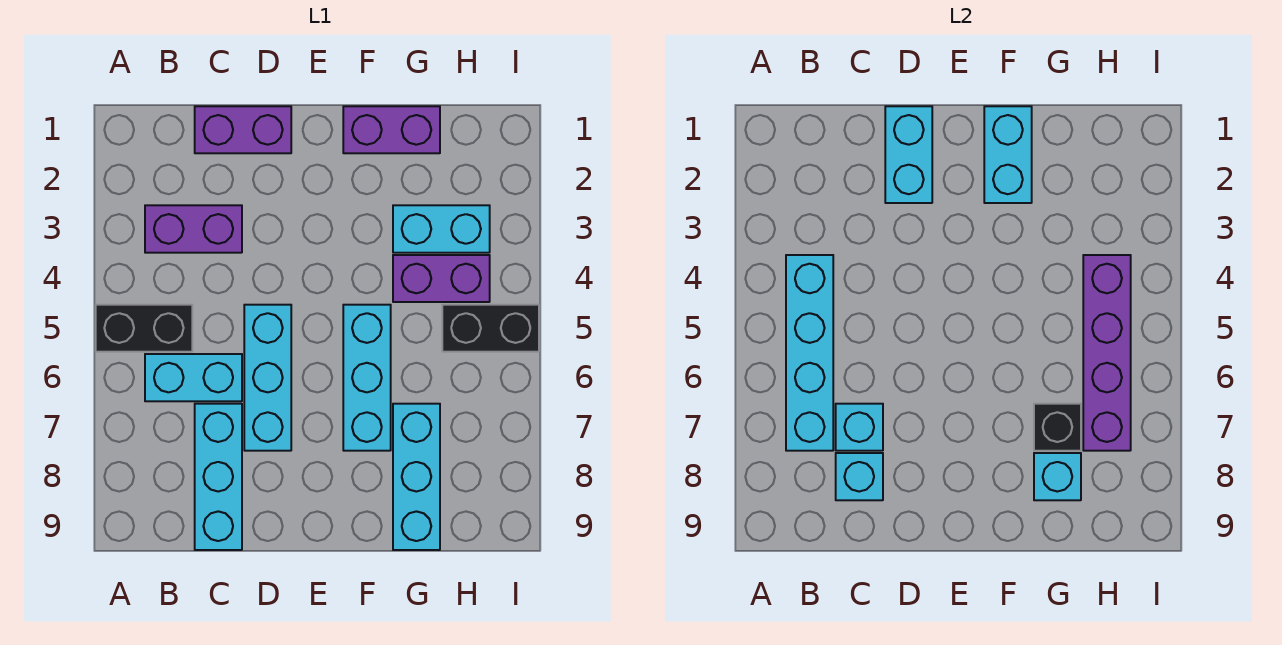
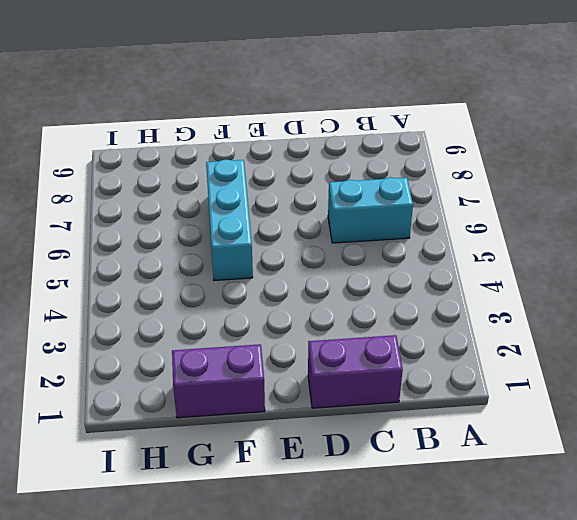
none -> black brick A5:B5 level 1
none -> purple brick B3:C3 level 1
none -> cyan brick C7:C9 level 1

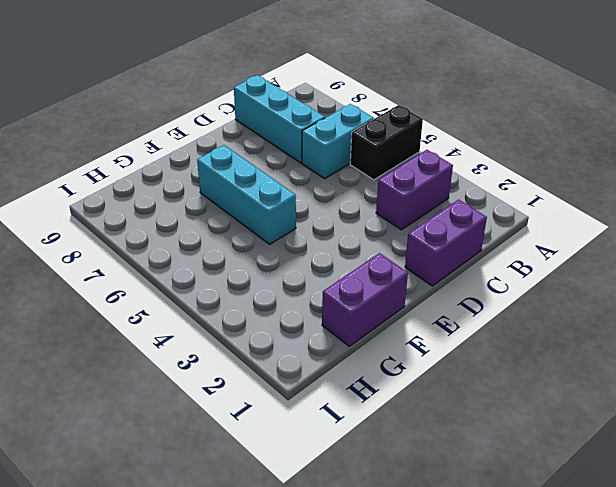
none -> cyan brick D5:D7 level 1
none -> cyan brick G3:H3 level 1
none -> purple brick G4:H4 level 1

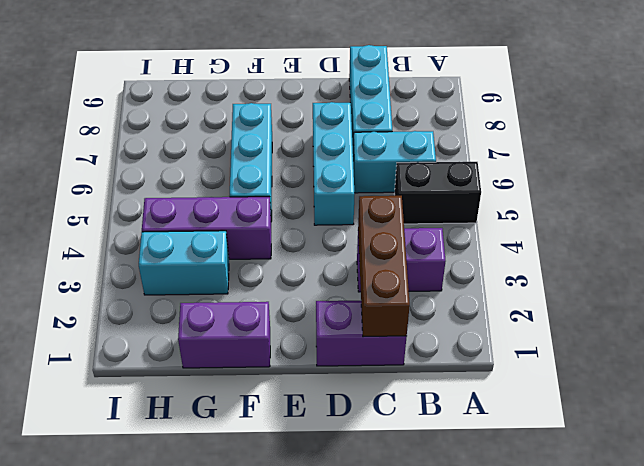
brown brick C1:C3 level 2 -> none
purple brick F4:H4 level 1 -> purple brick G4:H4 level 1
none -> cyan brick G7:G9 level 1
none -> black brick H5:I5 level 1
none -> cyan brick B4:B7 level 2

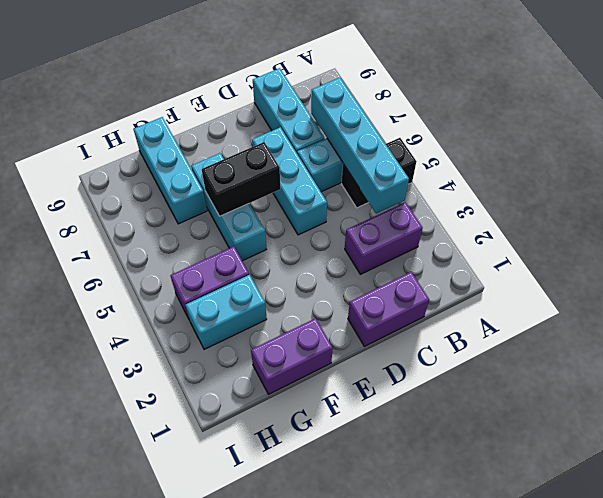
black brick E6:F6 level 2 -> black brick H5:I5 level 1
none -> cyan brick C7 level 2
none -> cyan brick C8 level 2
none -> cyan brick D1:D2 level 2

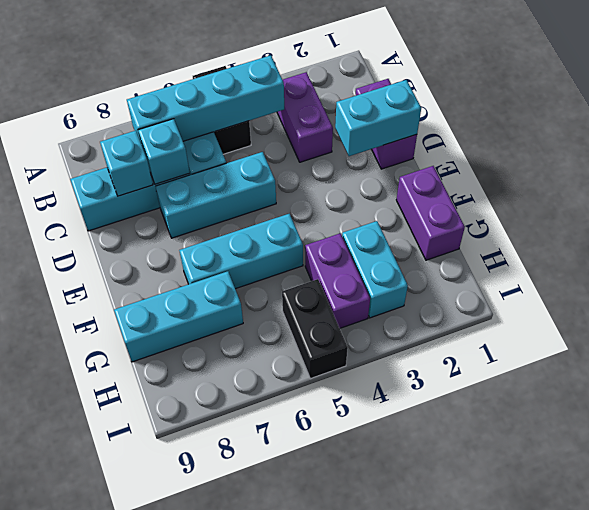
none -> cyan brick F1:F2 level 2
none -> black brick G7 level 2
none -> cyan brick G8 level 2

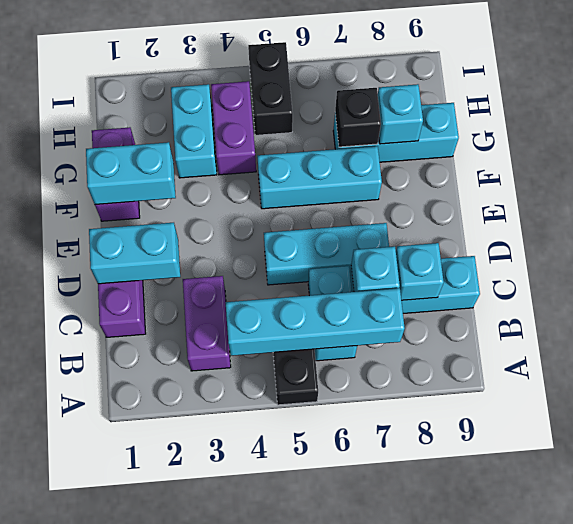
none -> purple brick H4:H7 level 2

